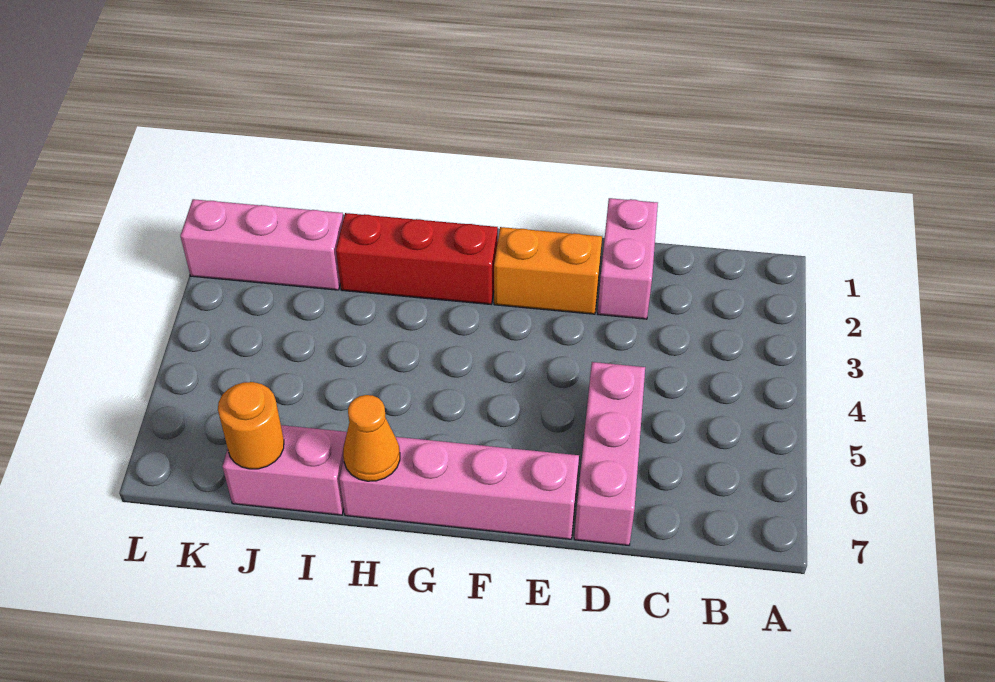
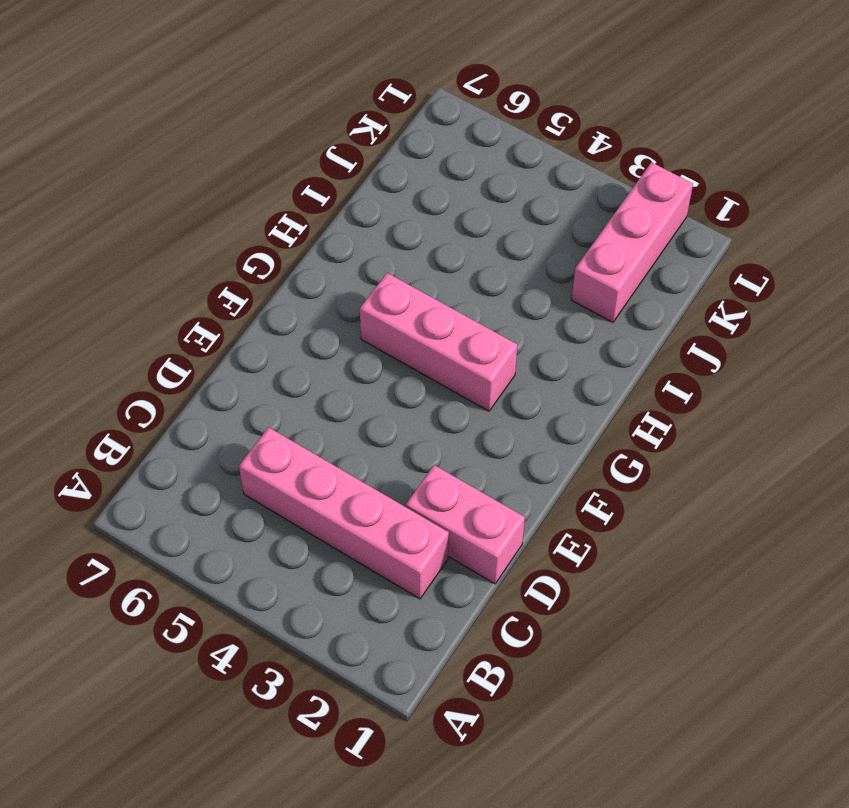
pink brick C2:C5 level 1 -> pink brick E7:H7 level 1
pink brick G3:G5 level 1 -> pink brick D5:D7 level 1
none -> orange brick E2:F2 level 1
none -> red brick G2:I2 level 1

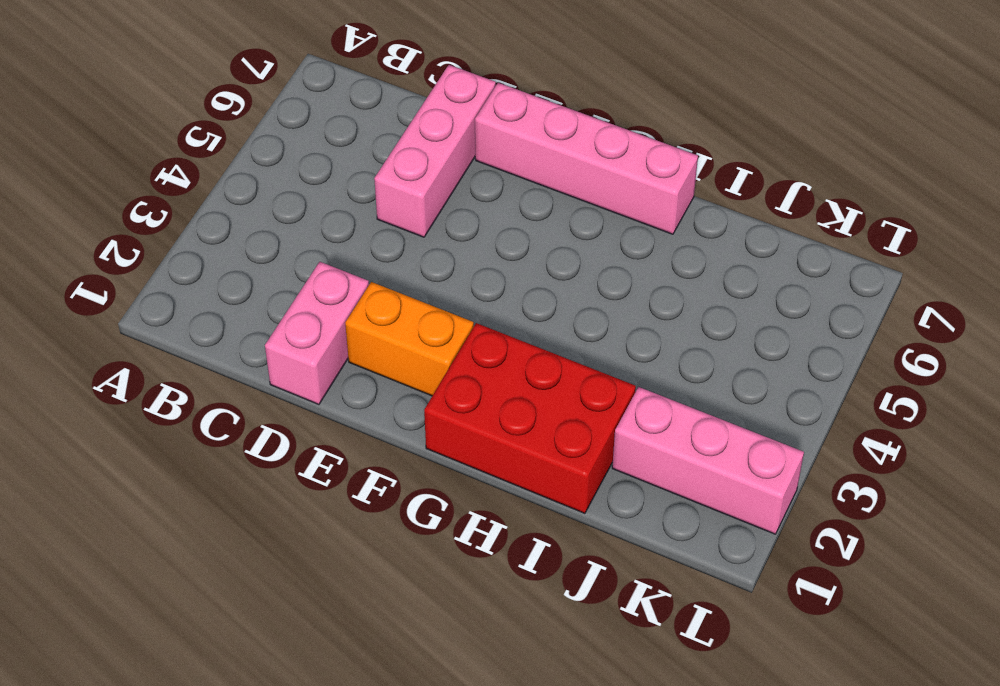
red brick G1:I2 level 1 -> red brick G2:I2 level 1
none -> pink brick I7:J7 level 1
none -> orange cone H7 level 2

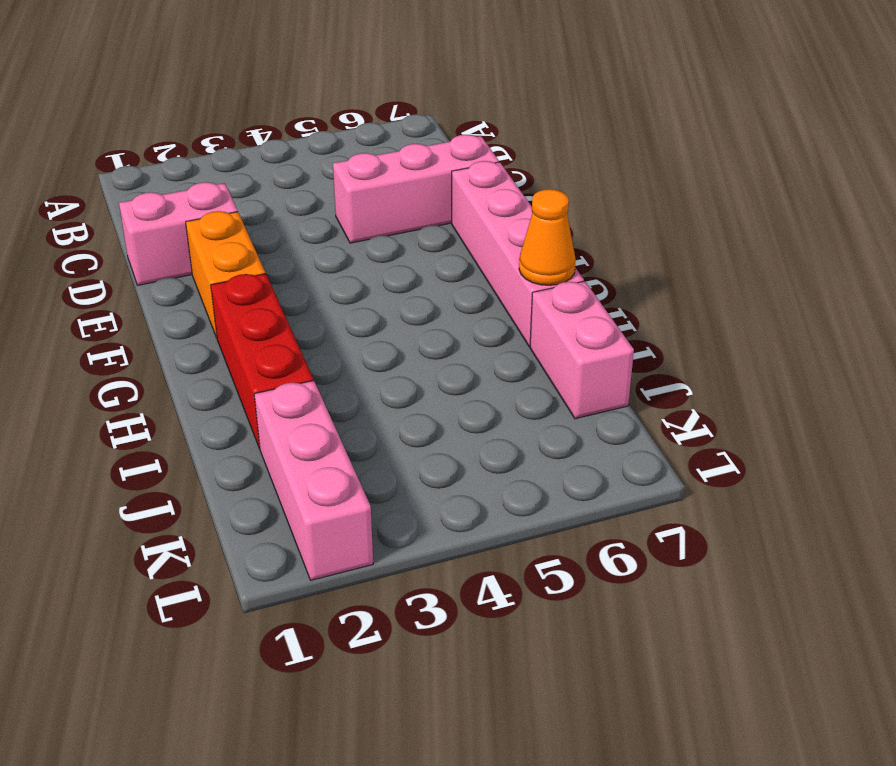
none -> orange round brick J7 level 2

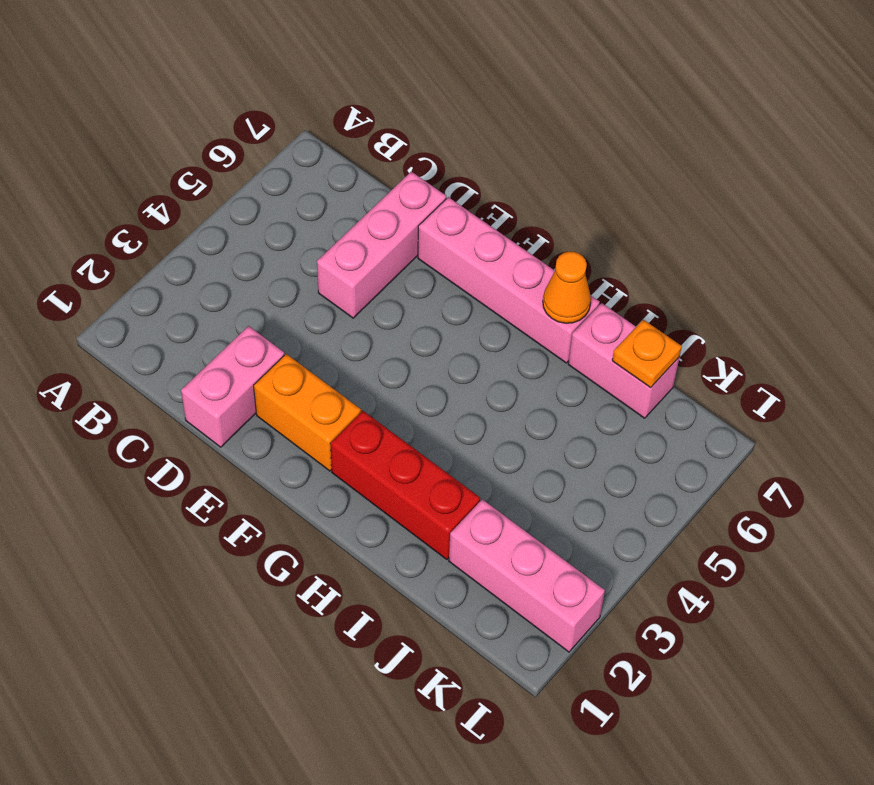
orange plate J7 level 2 -> orange round brick J7 level 2

